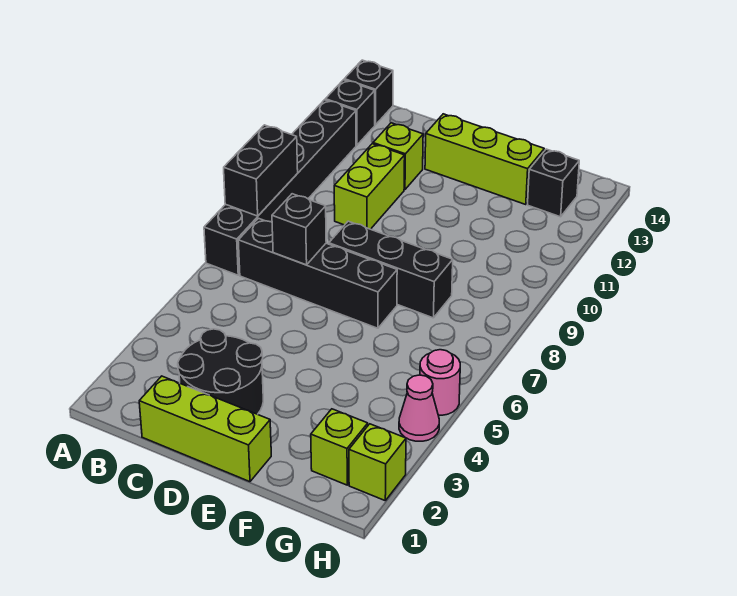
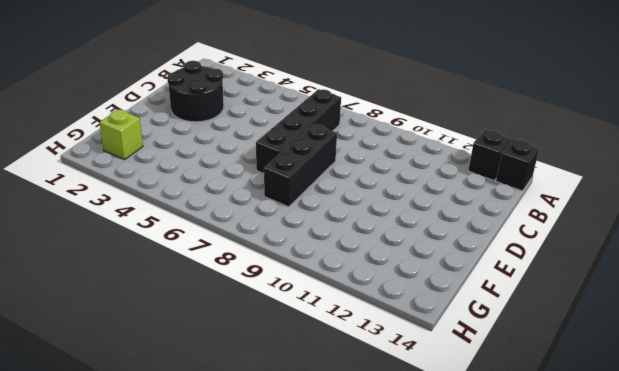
none -> black brick A7:A12 level 1
none -> lime brick C1:E1 level 1
none -> lime brick C10:C11 level 1

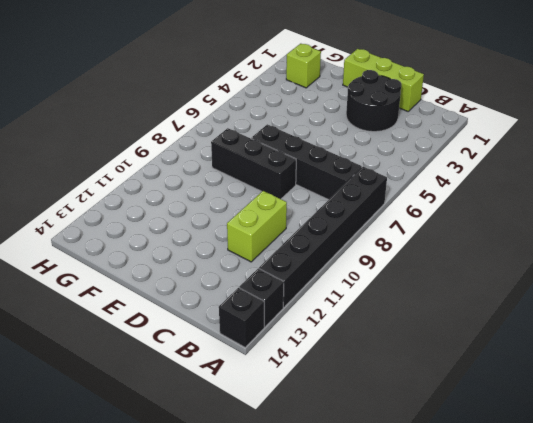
none -> lime brick C12 level 1
none -> lime brick D13:F13 level 1
none -> black brick G13 level 1

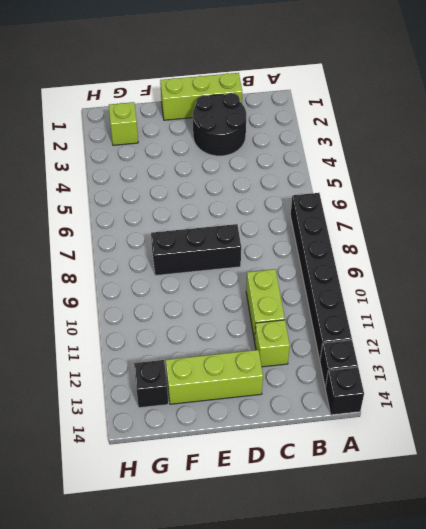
none -> black brick B7:E7 level 1
none -> lime brick H2 level 1
none -> pink cone H4 level 1

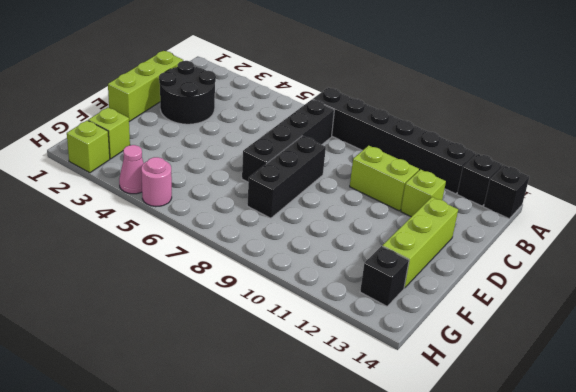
none -> black brick A8:A9 level 2
none -> black brick C7 level 2

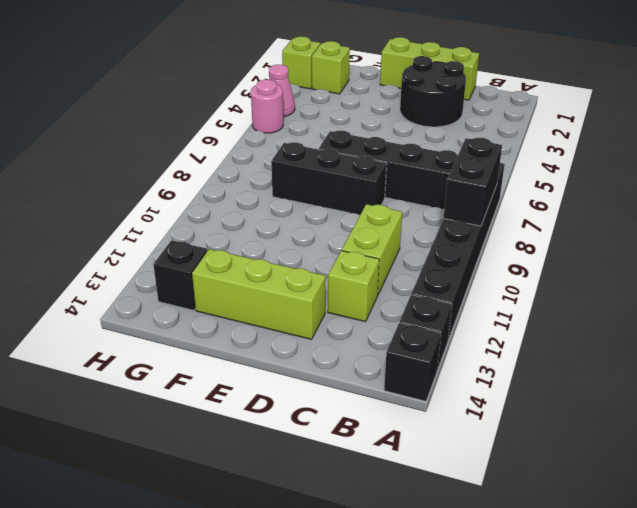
none -> black brick C7 level 2

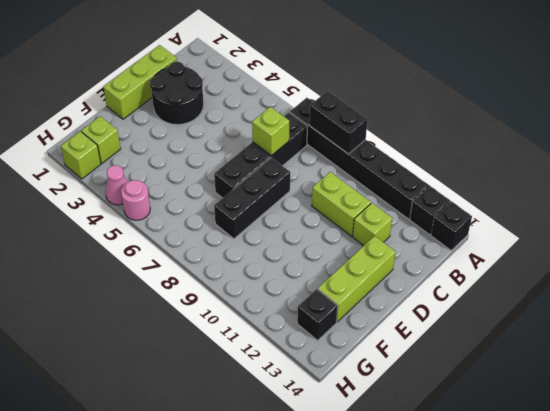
lime brick C7 level 2 -> black brick C7 level 2

